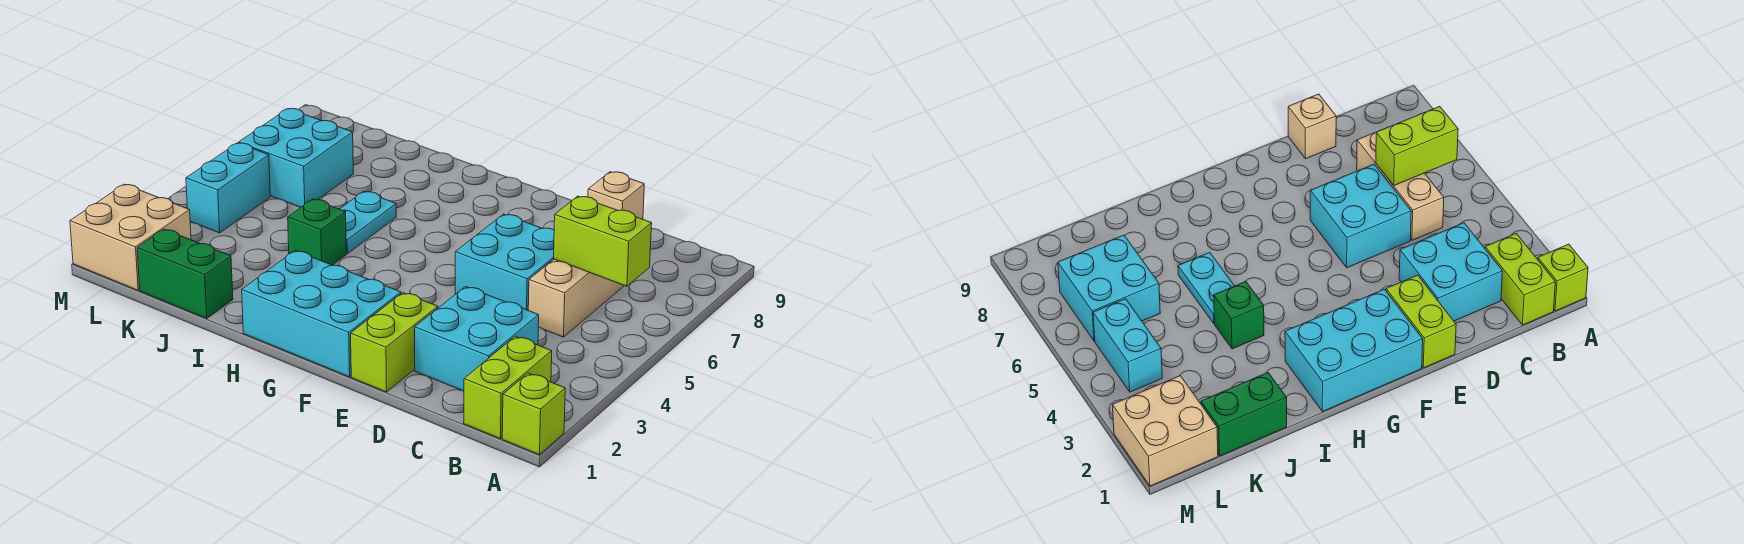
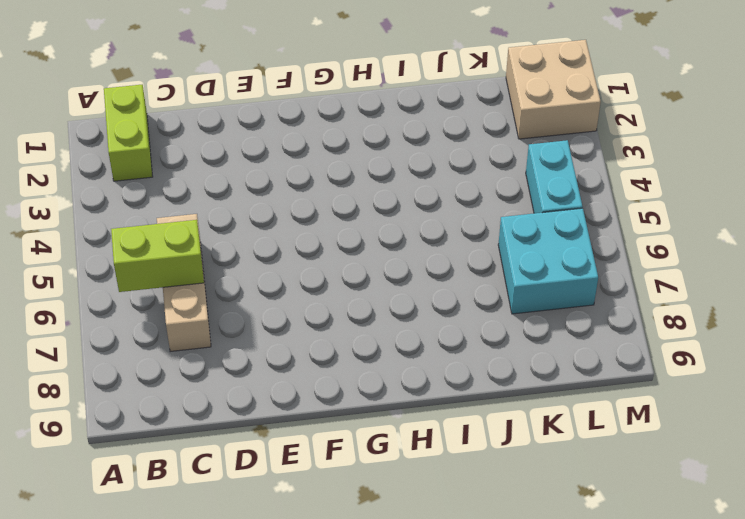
none -> lime brick A1 level 1
none -> cyan brick C2:D3 level 1
none -> cyan brick D5:E6 level 1

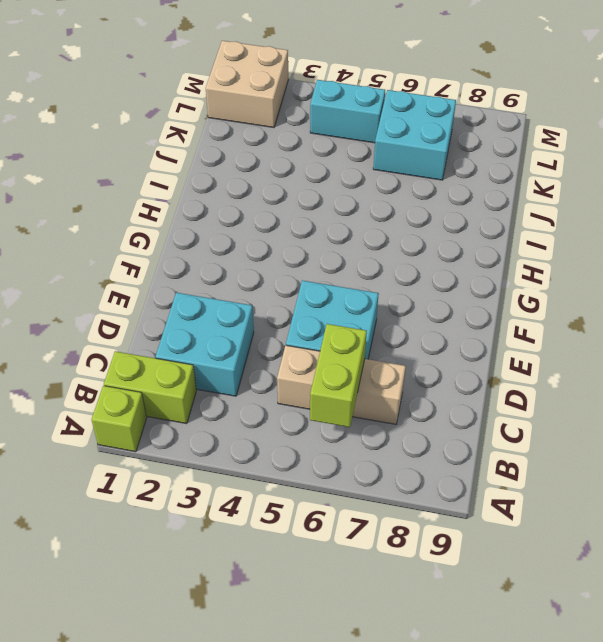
none -> tan brick D9 level 1
none -> lime brick E1:E2 level 1
none -> cyan brick F1:H2 level 1

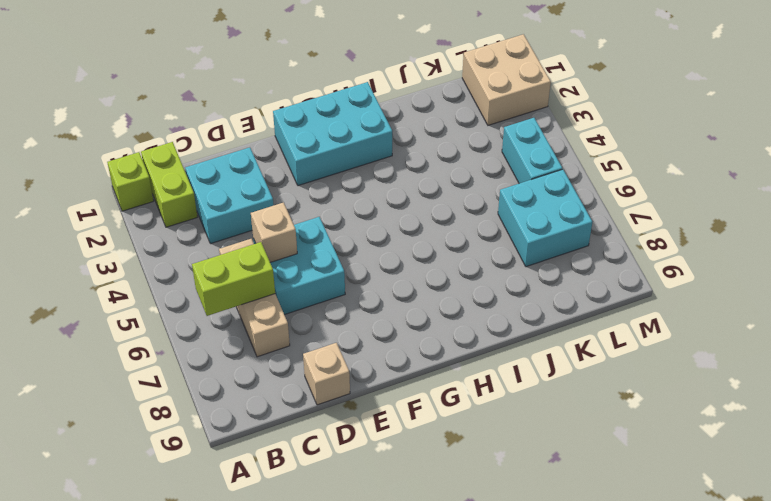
tan brick D5 level 2 -> none
none -> lime brick E1:E2 level 1
none -> green brick I4 level 1
none -> cyan plate I5:I6 level 1

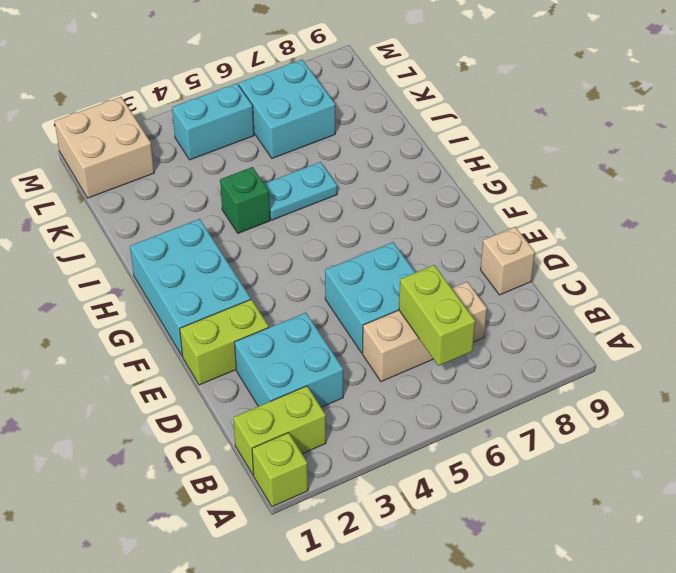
none -> green brick J1:K1 level 1

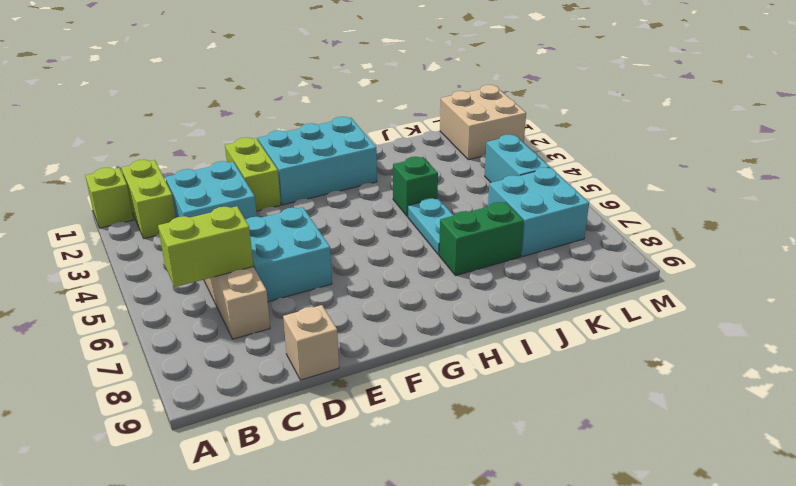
green brick I7:J7 level 1 -> green brick J1:K1 level 1

